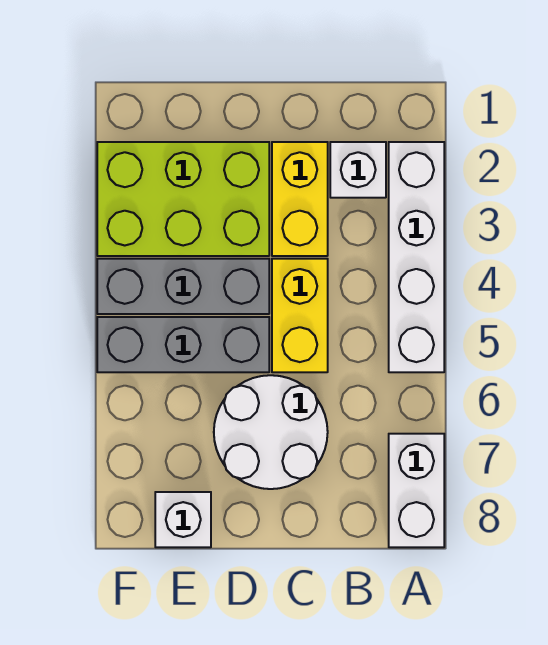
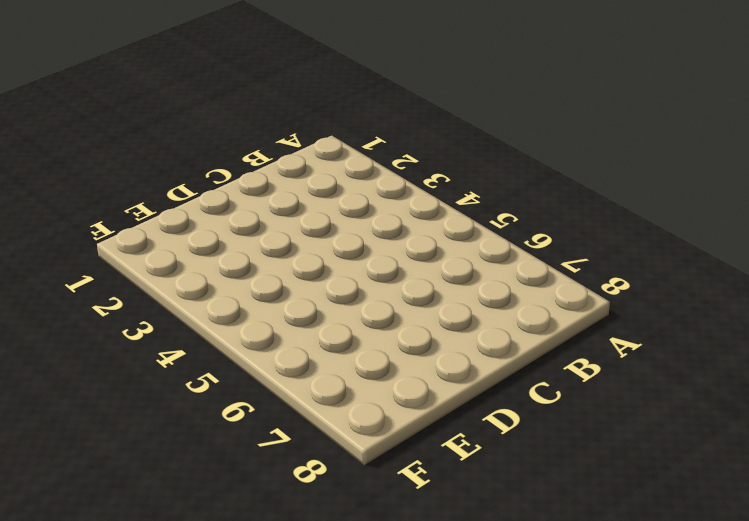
none -> white brick A2:A5 level 1
none -> white brick A7:A8 level 1

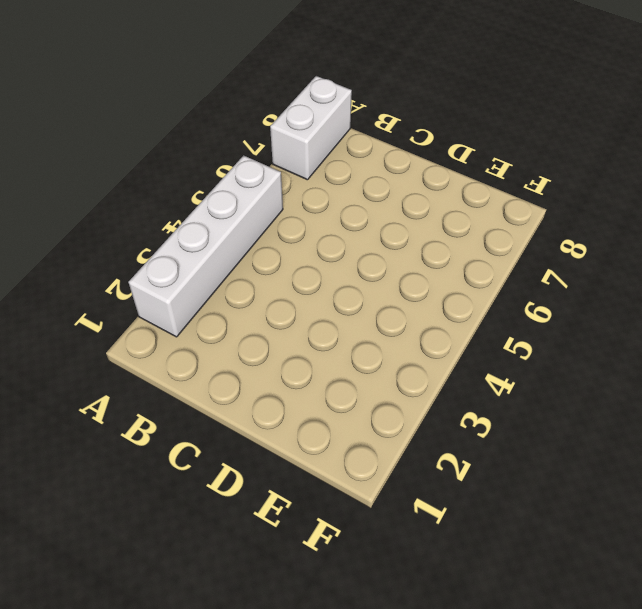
none -> white brick B2 level 1
none -> yellow brick C2:C3 level 1

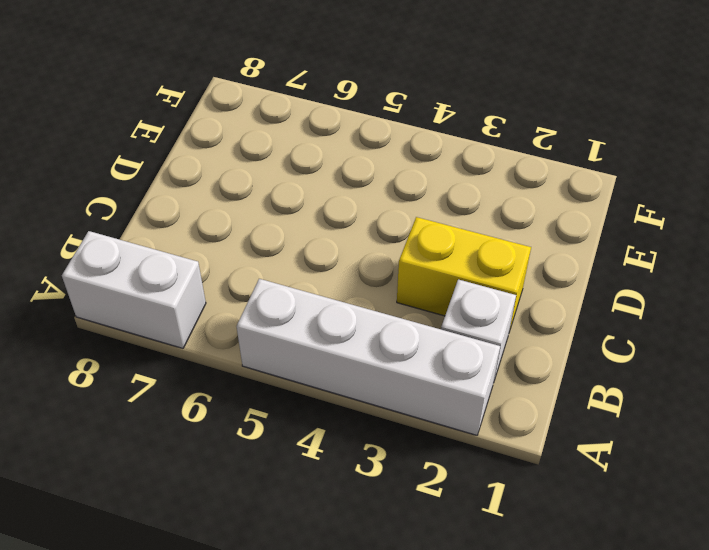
none -> yellow brick C4:C5 level 1
none -> white round brick C6:D7 level 1

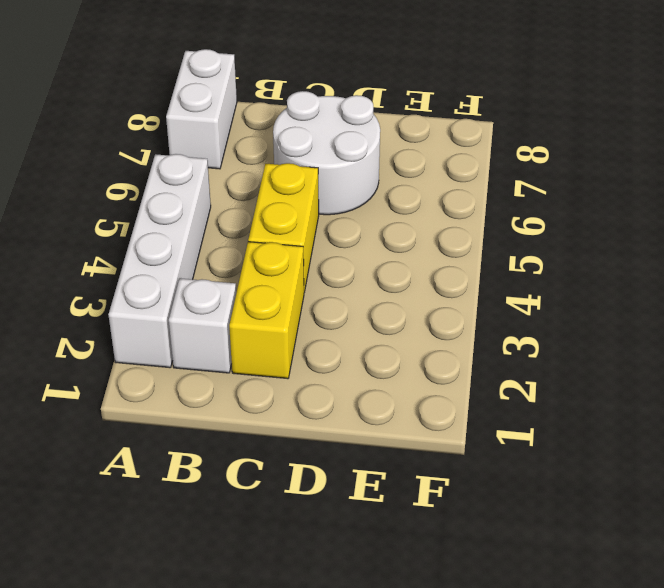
none -> lime brick D2:F3 level 1
none -> grey brick D4:F4 level 1

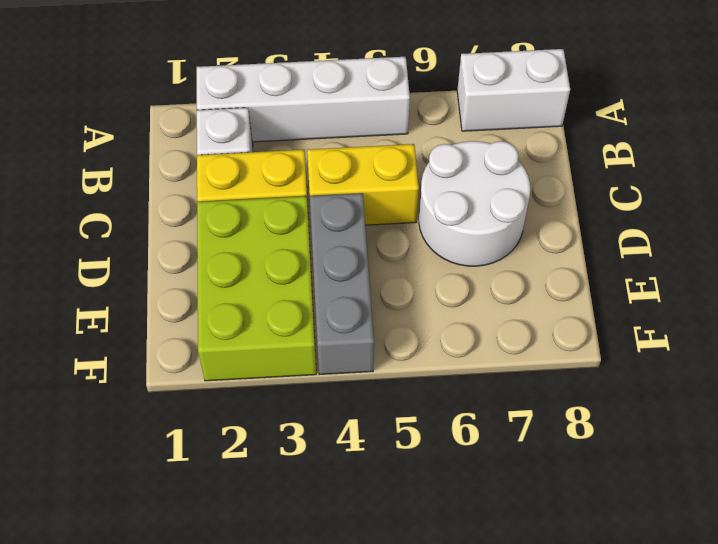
none -> grey brick D5:F5 level 1
none -> white brick E8 level 1

